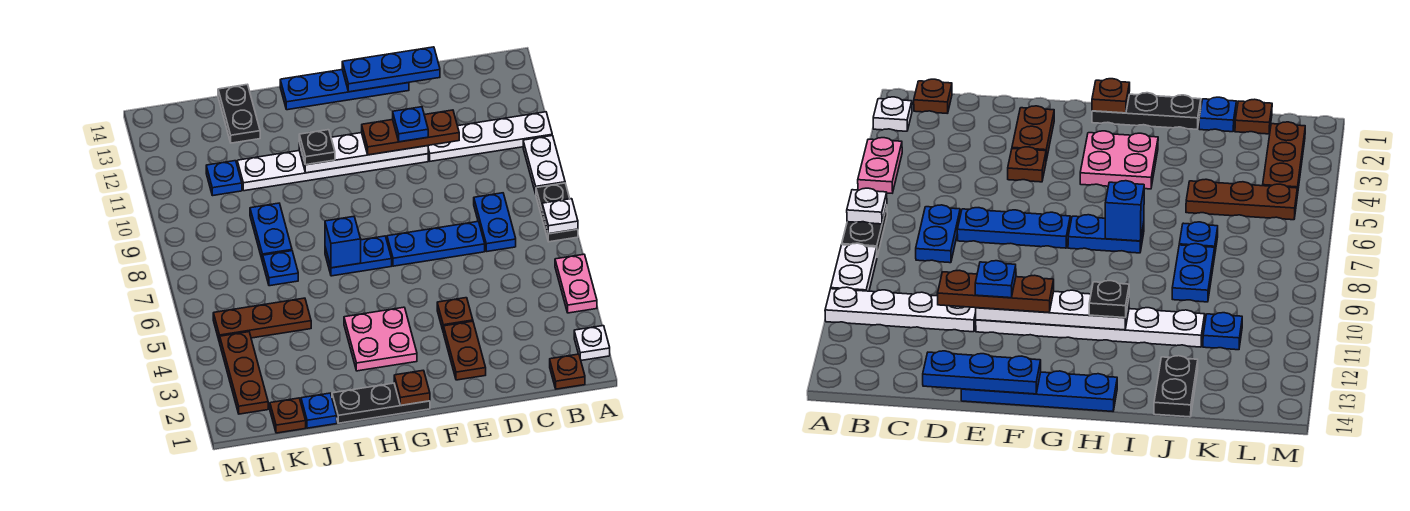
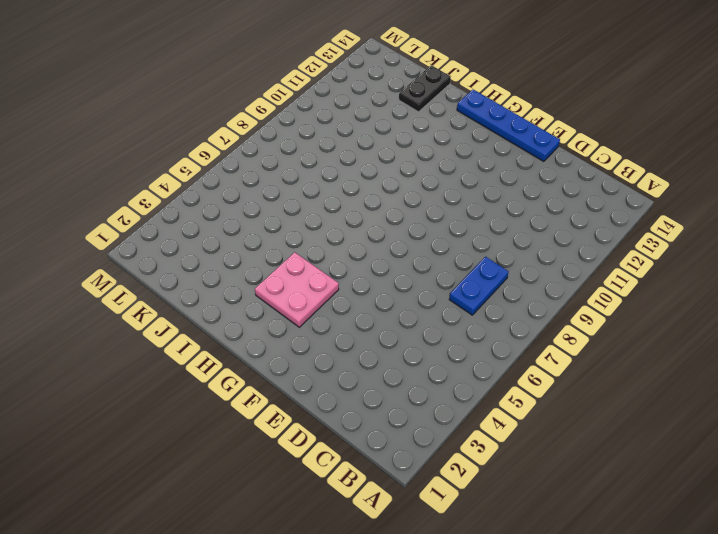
none -> white plate A2 level 1
none -> pink plate A4:A5 level 1
none -> black plate A7:A8 level 1
none -> white plate A9:A10 level 1

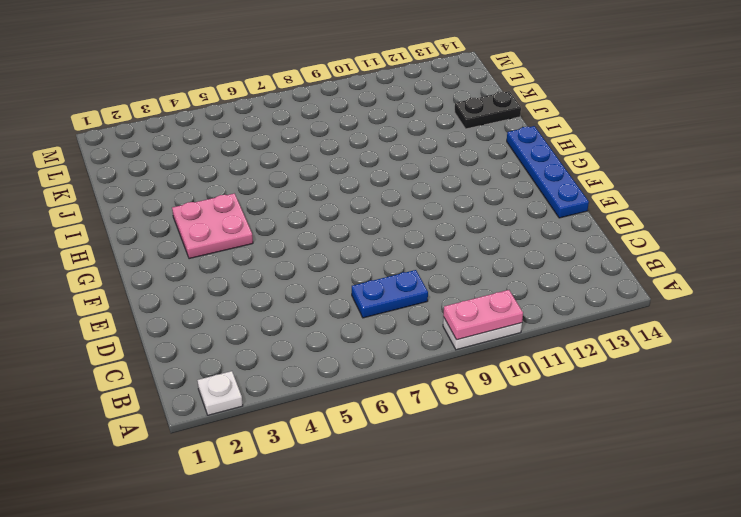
pink plate A9:A10 level 2 -> pink plate A4:A5 level 1
none -> black plate A7:A8 level 1
none -> white plate A11:D11 level 1
none -> brown plate B1 level 1
none -> blue plate D7:F7 level 1

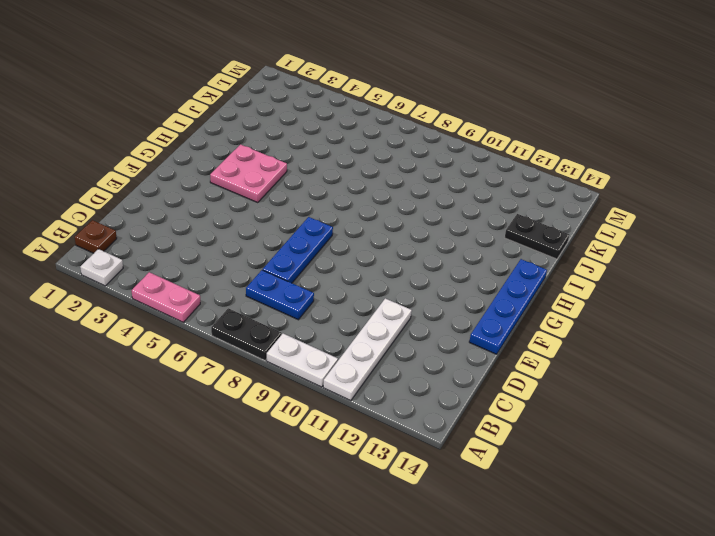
none -> brown plate E2:E3 level 1
none -> brown plate E4 level 1
none -> white plate E11:J11 level 1
none -> black plate G1:I1 level 1

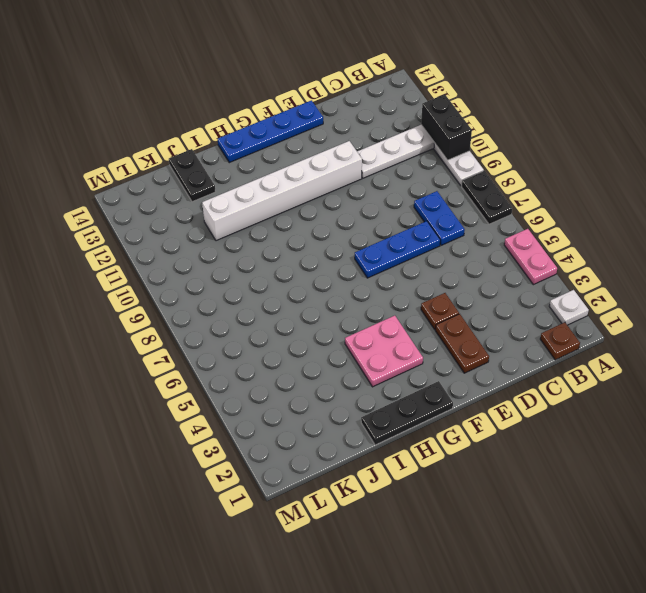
black brick A10:A11 level 2 -> none
white brick E11:J11 level 1 -> white plate E11:J11 level 1
none -> blue plate G7:H7 level 1
none -> blue plate J1 level 1
none -> brown plate J5:L5 level 1
none -> blue plate J7 level 1

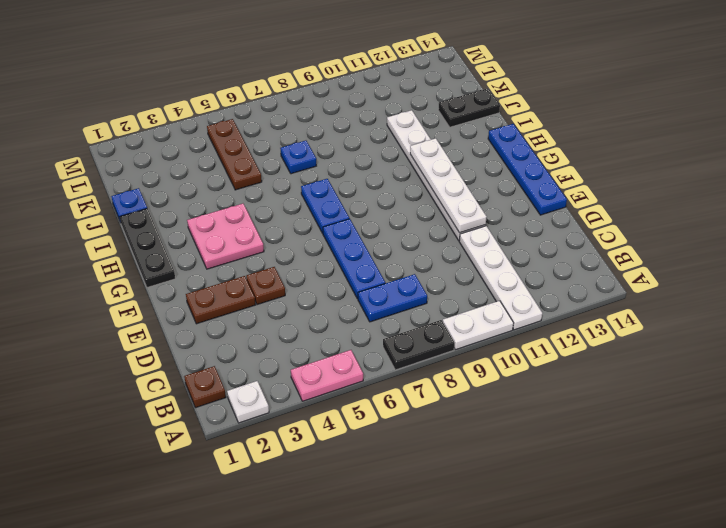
none -> blue plate J8:J9 level 1
none -> brown plate K1 level 1
none -> blue plate K11 level 1
none -> brown plate L2:L4 level 1

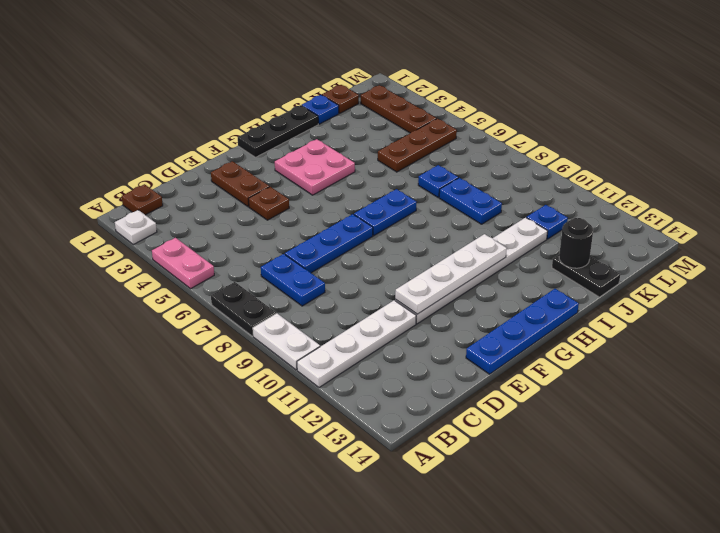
black round brick J13 level 2 -> none
none -> white plate A7 level 2
none -> blue plate D14:F14 level 2
none -> brown plate G1 level 2
none -> blue brick H7 level 2

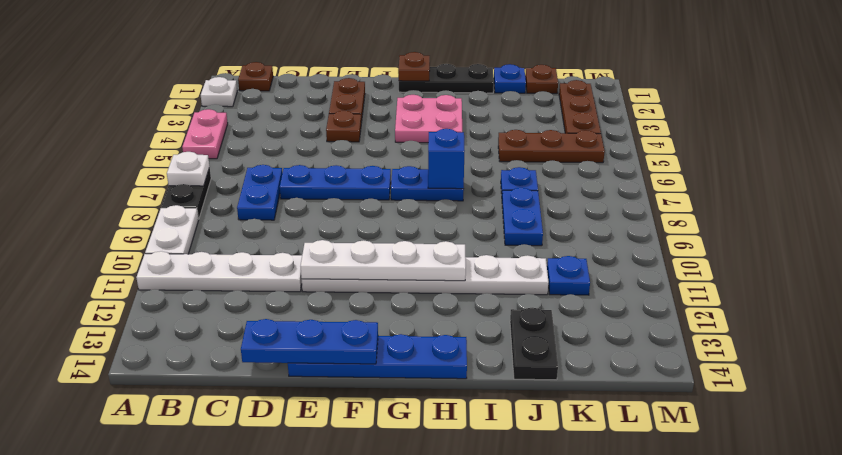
none -> brown plate D11:F11 level 3
none -> black plate H11 level 3
none -> blue plate E11 level 4

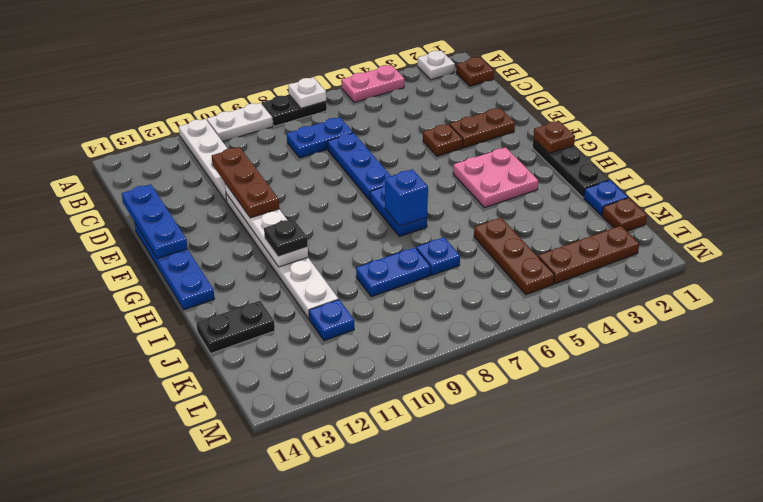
none -> blue plate E11 level 4

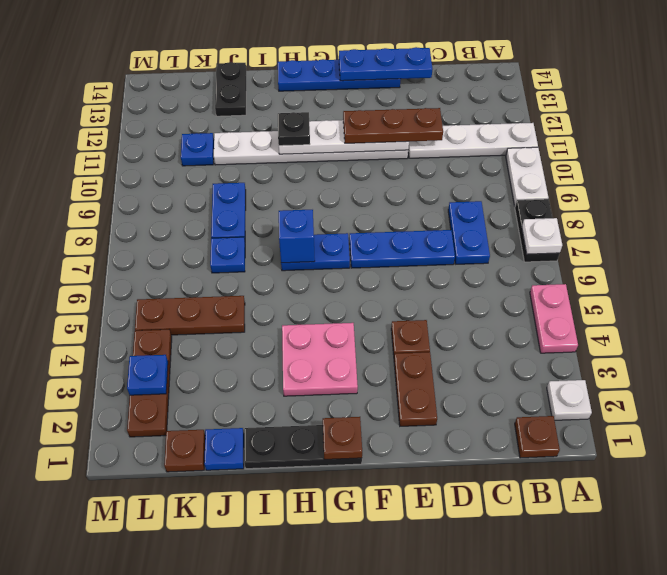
blue plate L3 level 2 -> blue plate E11 level 4

